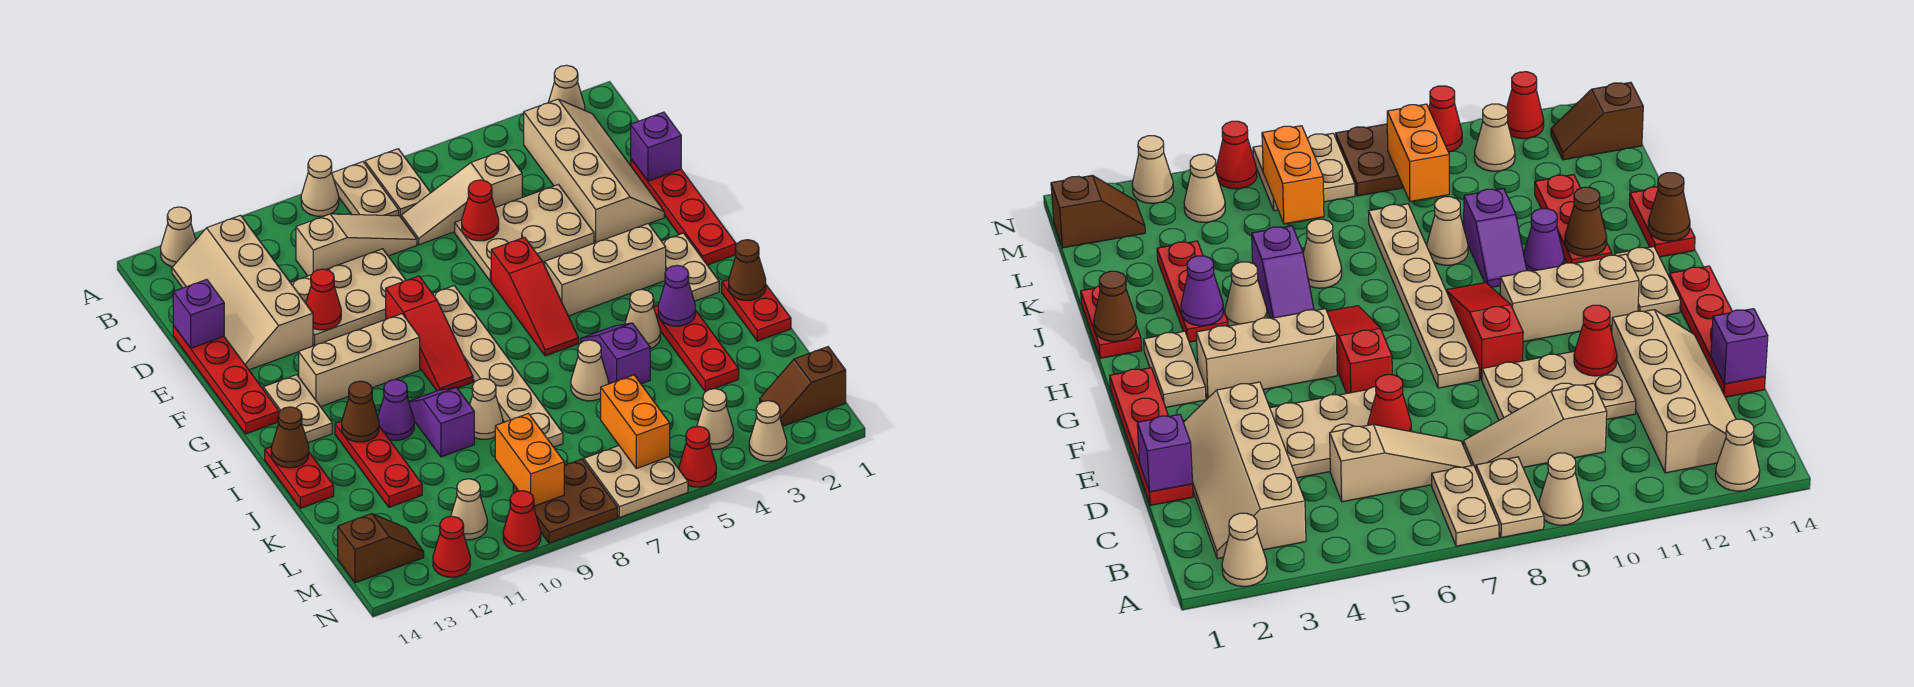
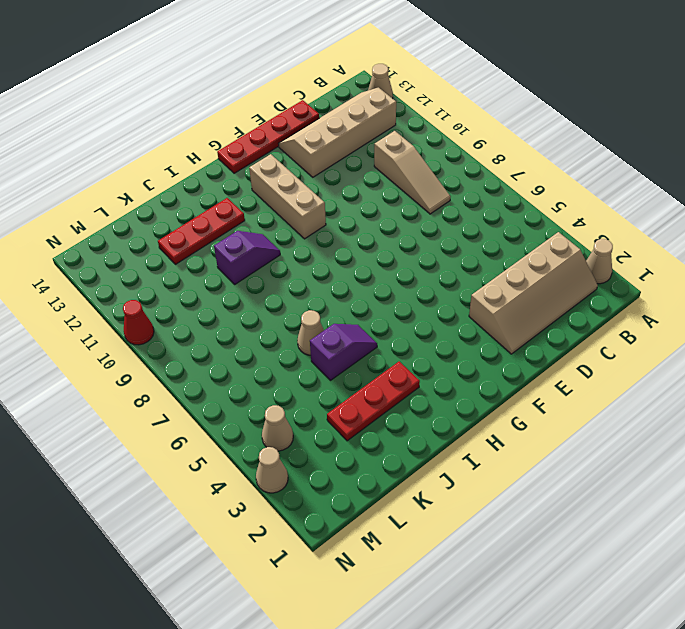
none -> tan plate A7:B7 level 1
none -> tan plate A8:B8 level 1
none -> tan cone A9 level 1
none -> tan slope C5:C7 level 1 top 5

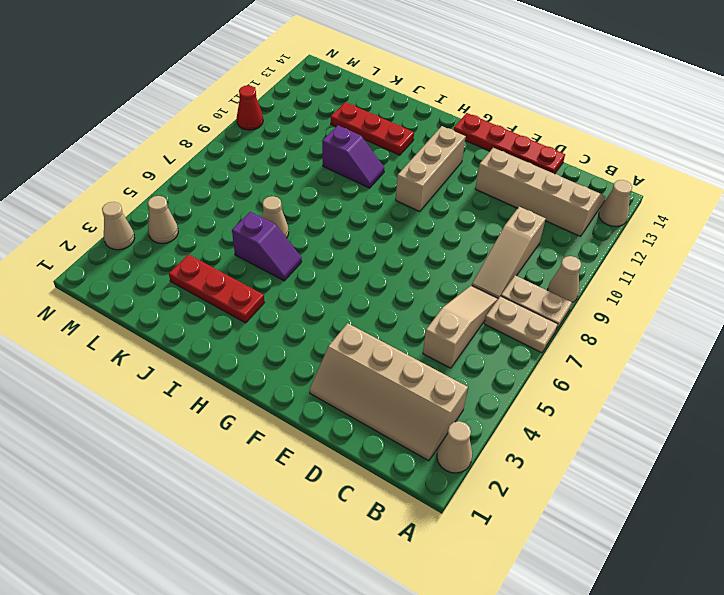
none -> red plate D1:G1 level 1
none -> tan plate D4:E6 level 1
none -> tan plate D9:E11 level 1
none -> red slope F6:H6 level 1 top F

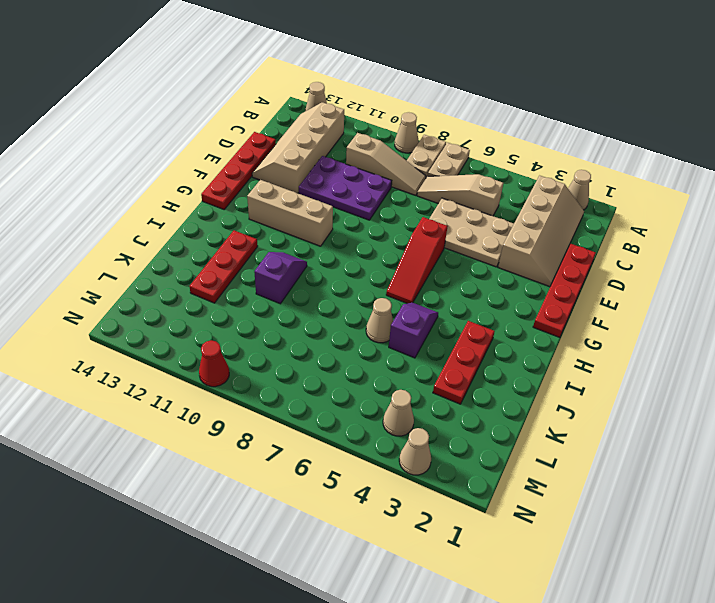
purple plate D9:E11 level 1 -> tan plate D9:E11 level 1
none -> tan plate F8:K8 level 1
none -> red slope F9:H9 level 1 top F
none -> tan plate G2:H2 level 1
none -> tan brick G3:G5 level 1

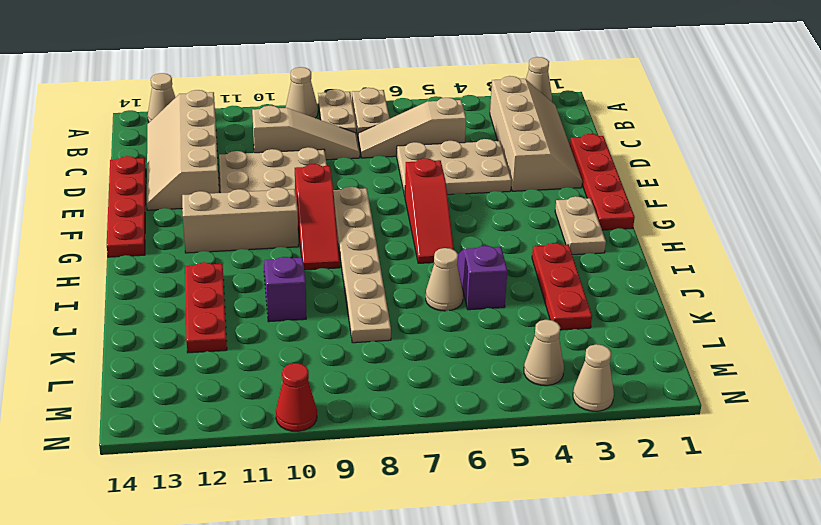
none -> tan brick G3:G5 level 1
none -> tan plate G13:H13 level 1
none -> red plate I1:J1 level 1
none -> tan cone I4 level 1

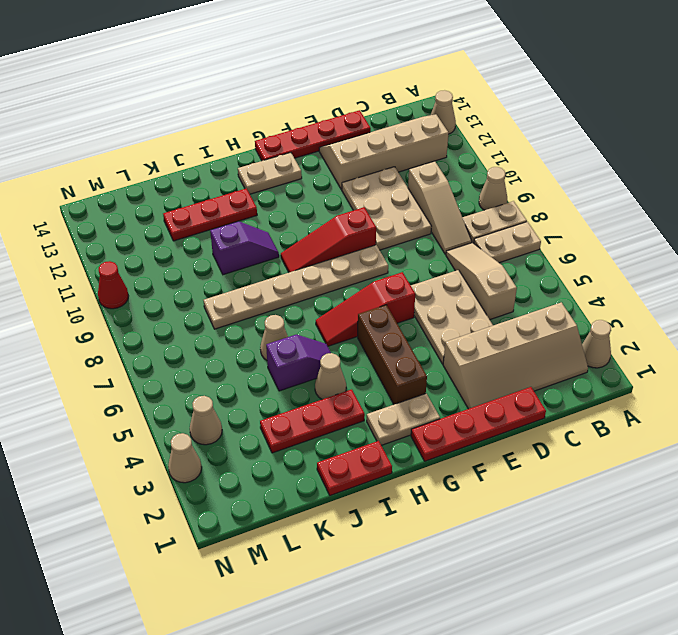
brown brick G3:G5 level 1 -> tan brick G3:G5 level 1
none -> tan brick G10:G12 level 1
none -> purple cone I11 level 1
none -> red plate I14:J14 level 1
none -> tan cone J9 level 1

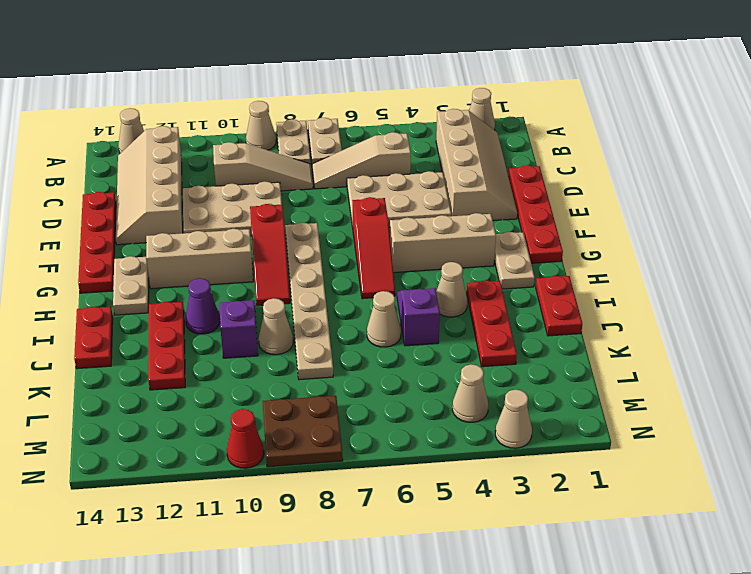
none -> brown slope M1:M2 level 1 top 1
none -> tan plate M6:N7 level 1
none -> tan cone M11 level 1
none -> brown slope M13:M14 level 1 top 14

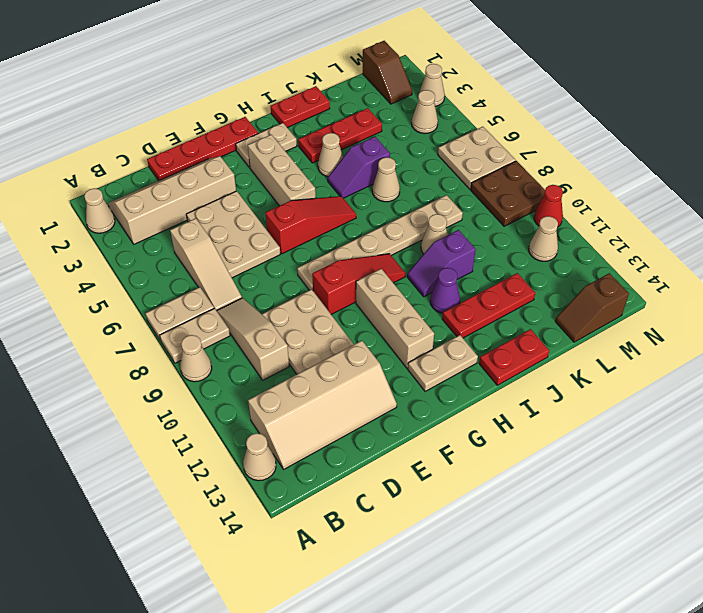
brown slope L14:M14 level 1 top M -> brown slope M13:M14 level 1 top 14
none -> red plate D14:G14 level 1
none -> red cone N5 level 1
none -> red cone N12 level 1
none -> purple brick D1 level 2

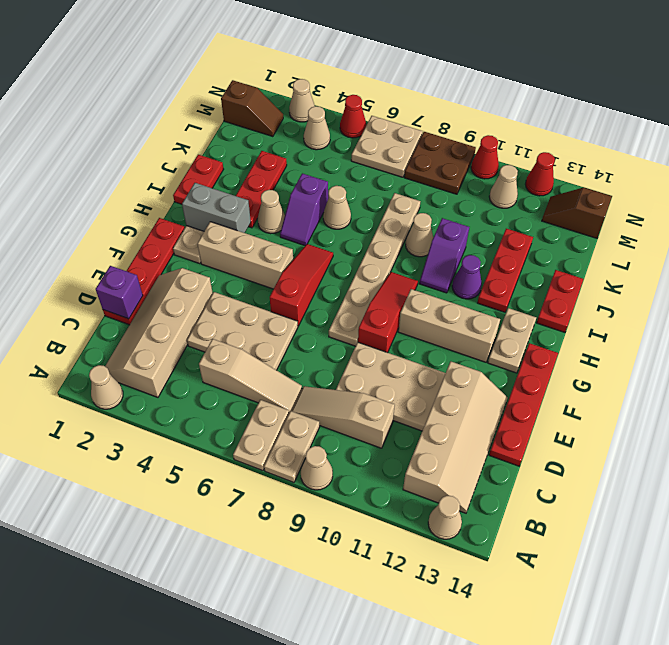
grey brick H2:H3 level 2 -> none
none -> red cone D6 level 2
none -> purple brick D14 level 2
none -> red cone E11 level 2
none -> brown cone I1 level 2

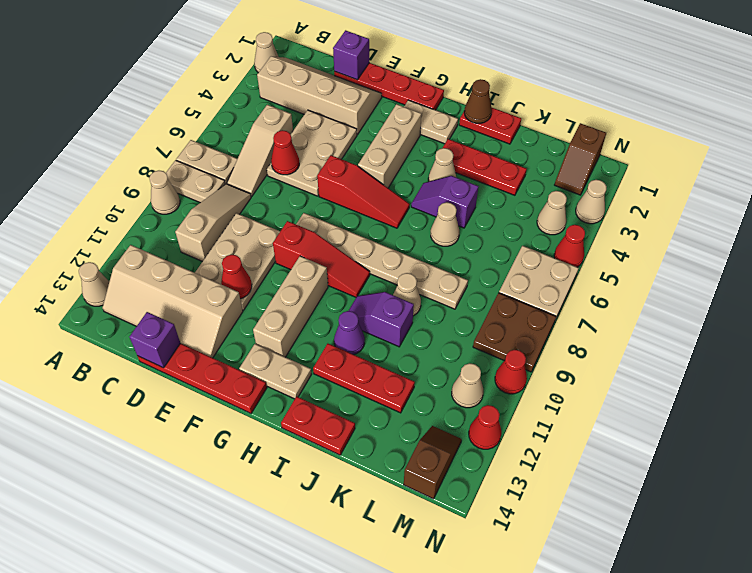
none -> purple cone I3 level 2
none -> brown cone I12 level 2
none -> brown cone I14 level 2
none -> orange brick L6:M6 level 2

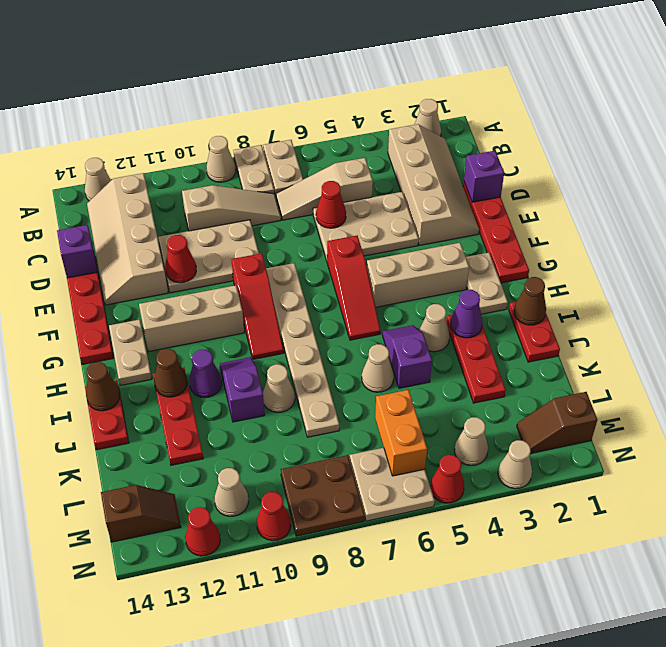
none -> orange brick L9:M9 level 2

